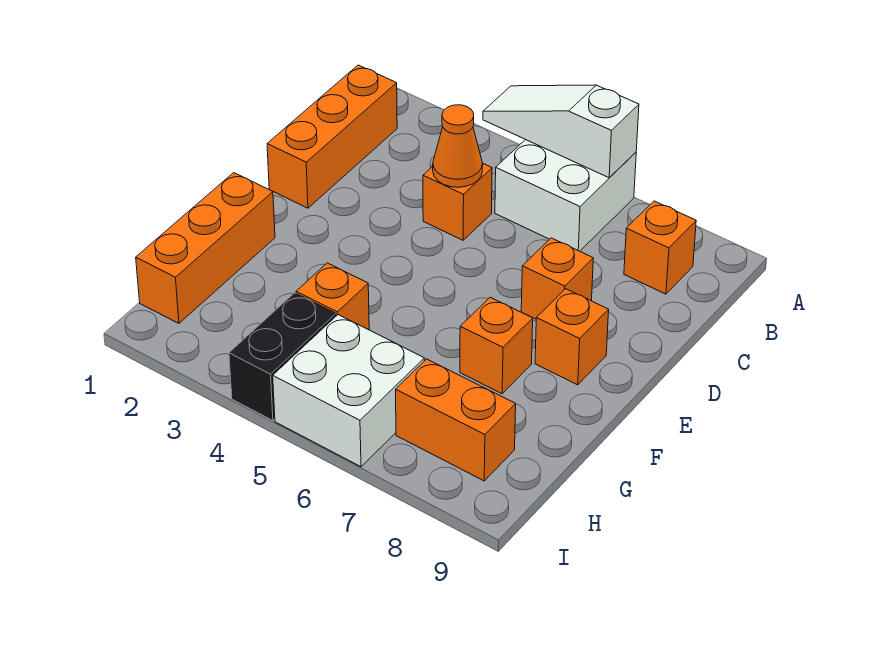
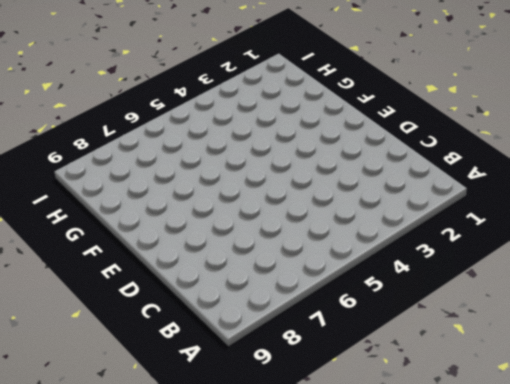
none -> white brick A5:B6 level 1
none -> orange brick B1:D1 level 1
none -> orange brick B8 level 1

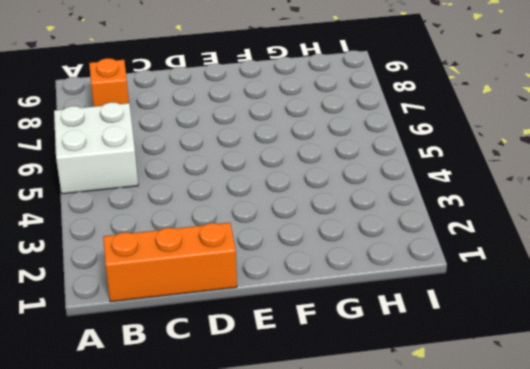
none -> orange brick C4 level 1
none -> orange brick D7 level 1
none -> orange brick E8 level 1

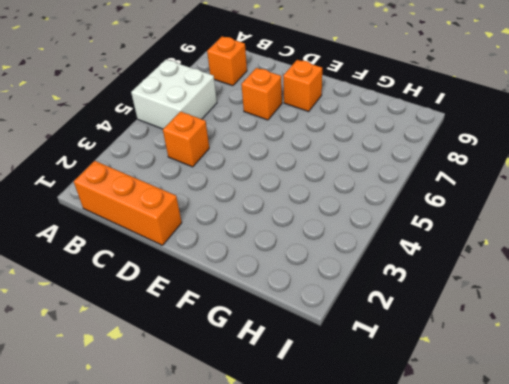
none -> orange brick F1:H1 level 1
none -> orange brick F7 level 1
none -> orange brick G4 level 1

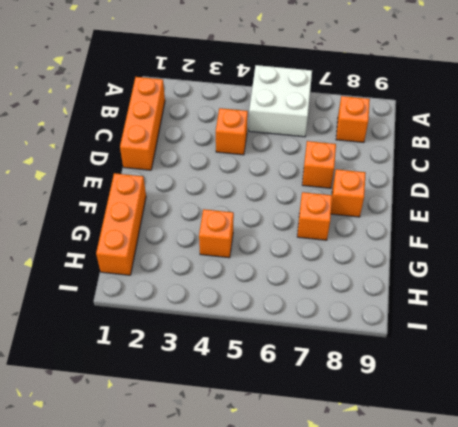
none -> black brick H4:I4 level 1
none -> white brick H5:I6 level 1
none -> orange brick H7:H8 level 1

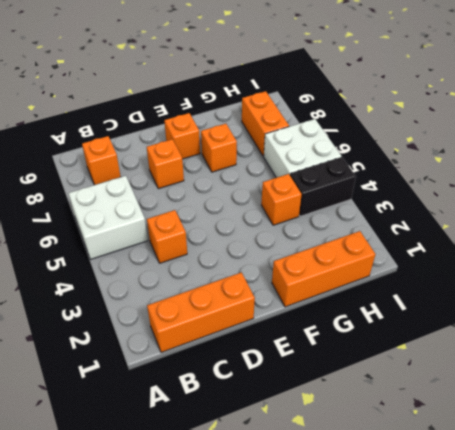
none -> white slope A4:A6 level 2 top 6
none -> orange cone C4 level 2

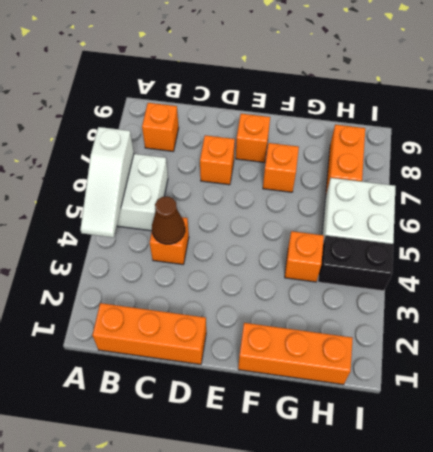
brown cone C4 level 2 -> orange cone C4 level 2

